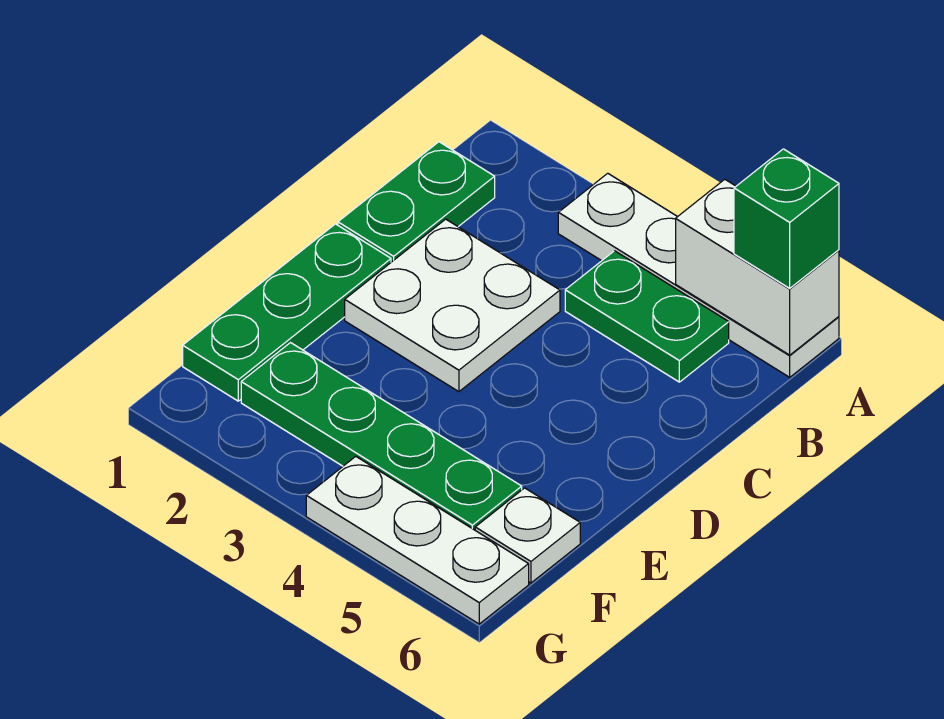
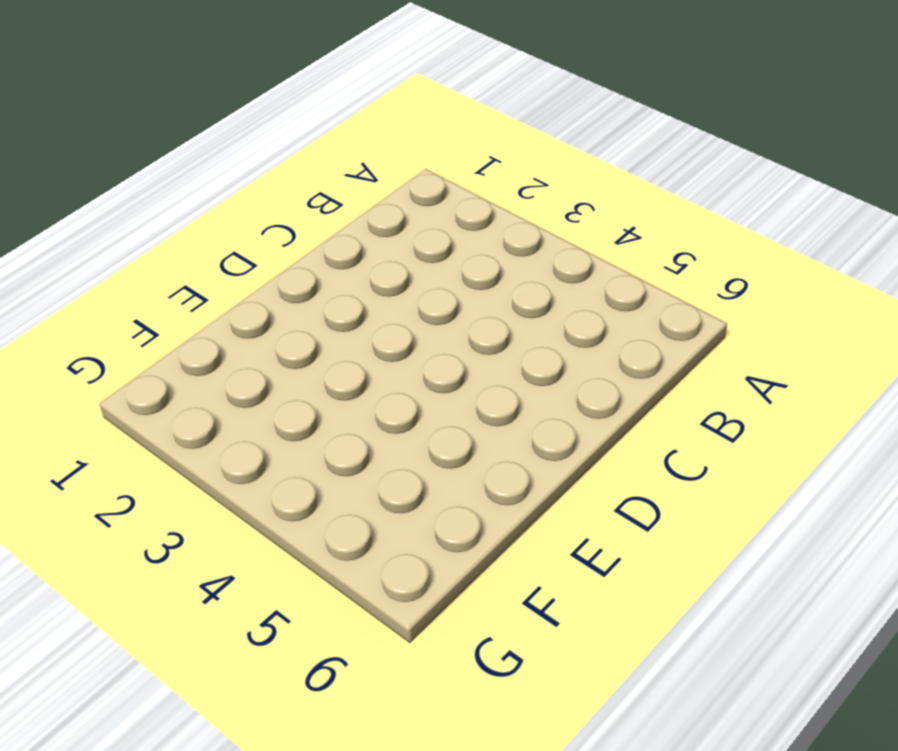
none -> white plate A3:A6 level 1
none -> green plate B1:C1 level 1

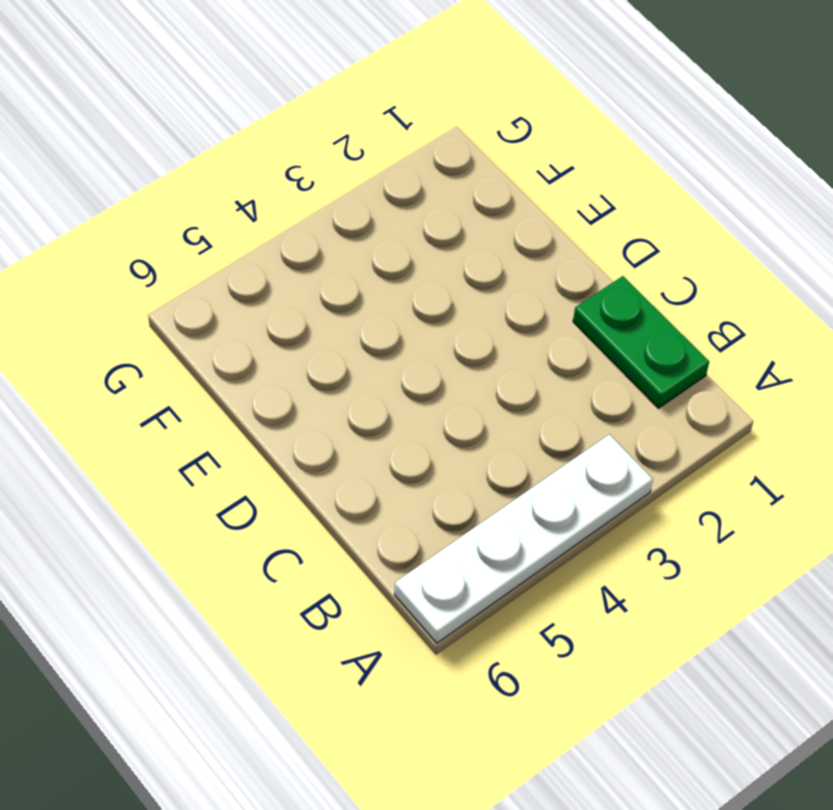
none -> green plate B4:B5 level 1
none -> white plate C2:D3 level 1

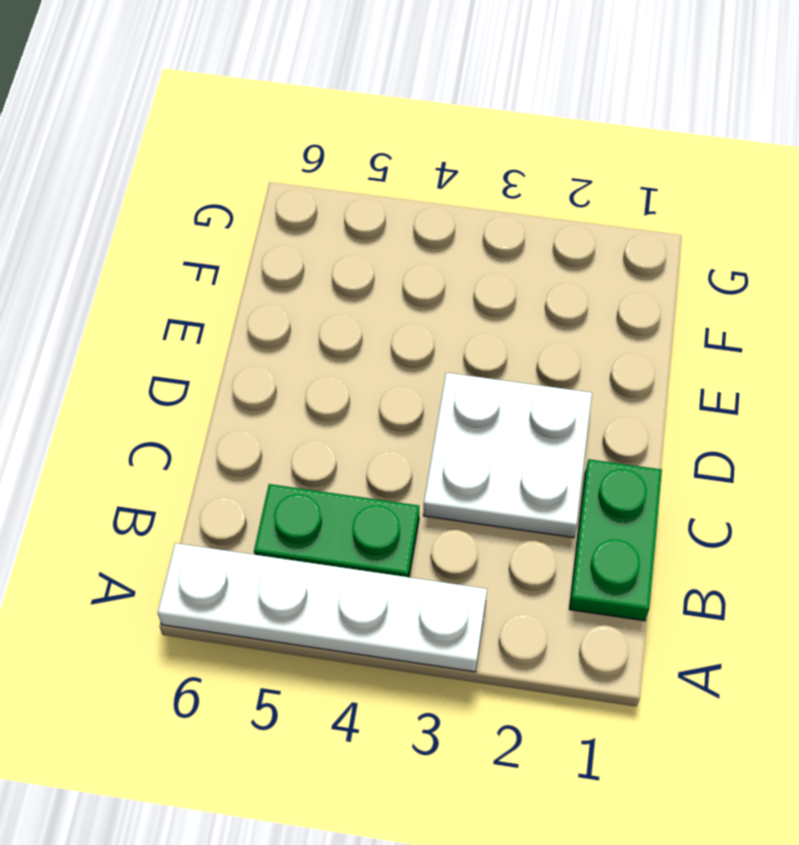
none -> green plate D1:F1 level 1
none -> green plate F2:F5 level 1

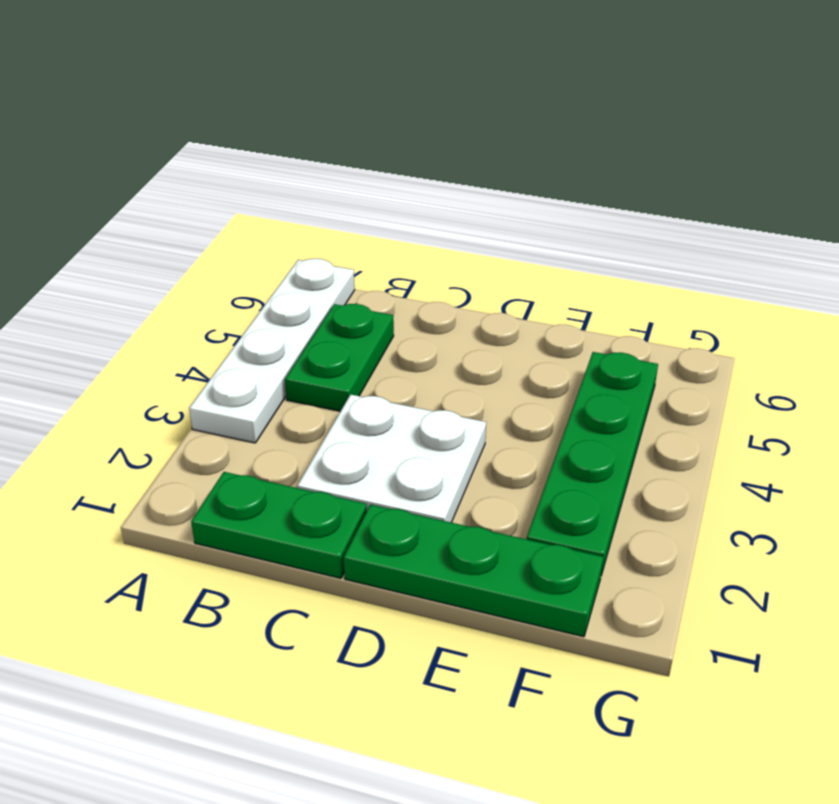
none -> white plate F6 level 1
none -> white plate G4:G6 level 1

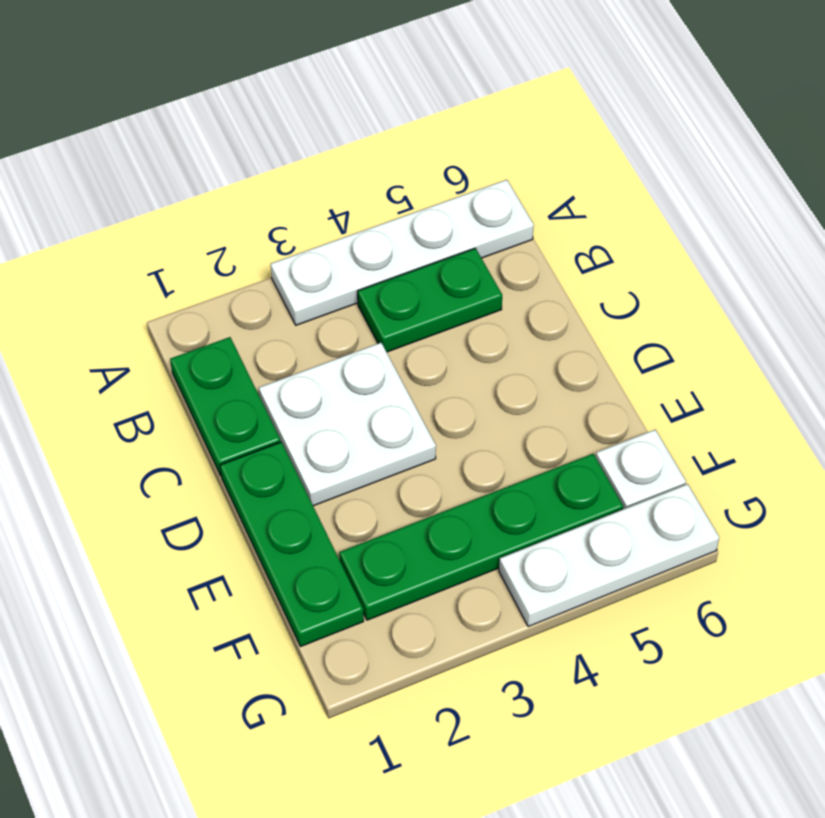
none -> white brick A5:A6 level 2
none -> green brick A6 level 3

